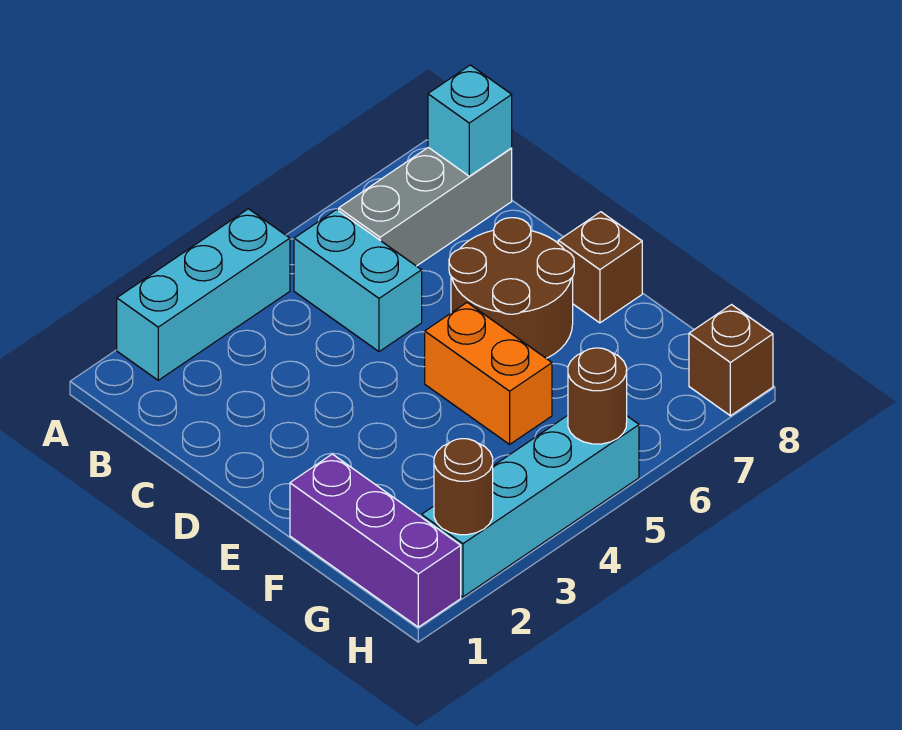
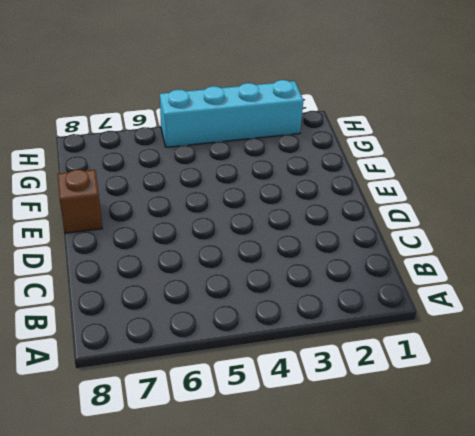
none -> cyan brick A2:A4 level 1
none -> cyan brick B5:C5 level 1
none -> grey brick B6:B8 level 1

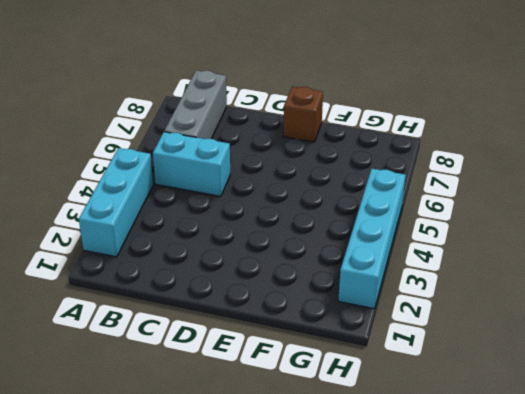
none -> brown round brick D6:E7 level 1
none -> orange brick E5:F5 level 1
none -> purple brick F1:H1 level 1

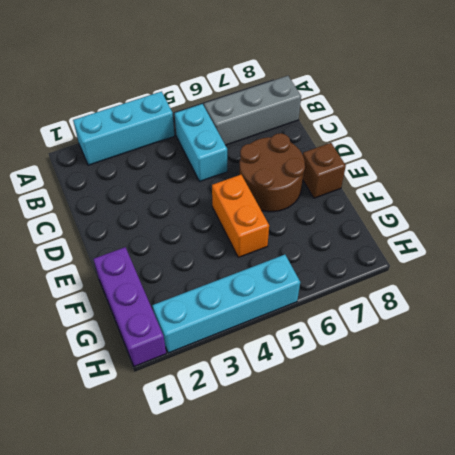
none -> brown brick H8 level 1
none -> cyan brick B8 level 2
none -> brown round brick H2 level 2

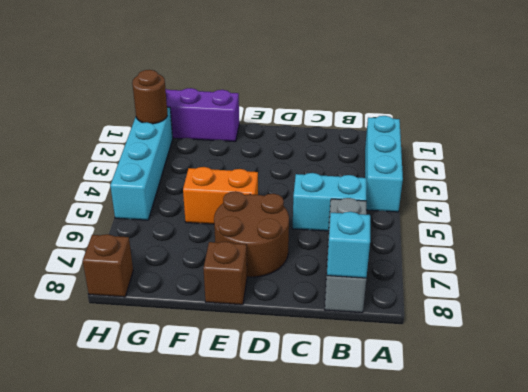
none -> brown round brick H5 level 2

